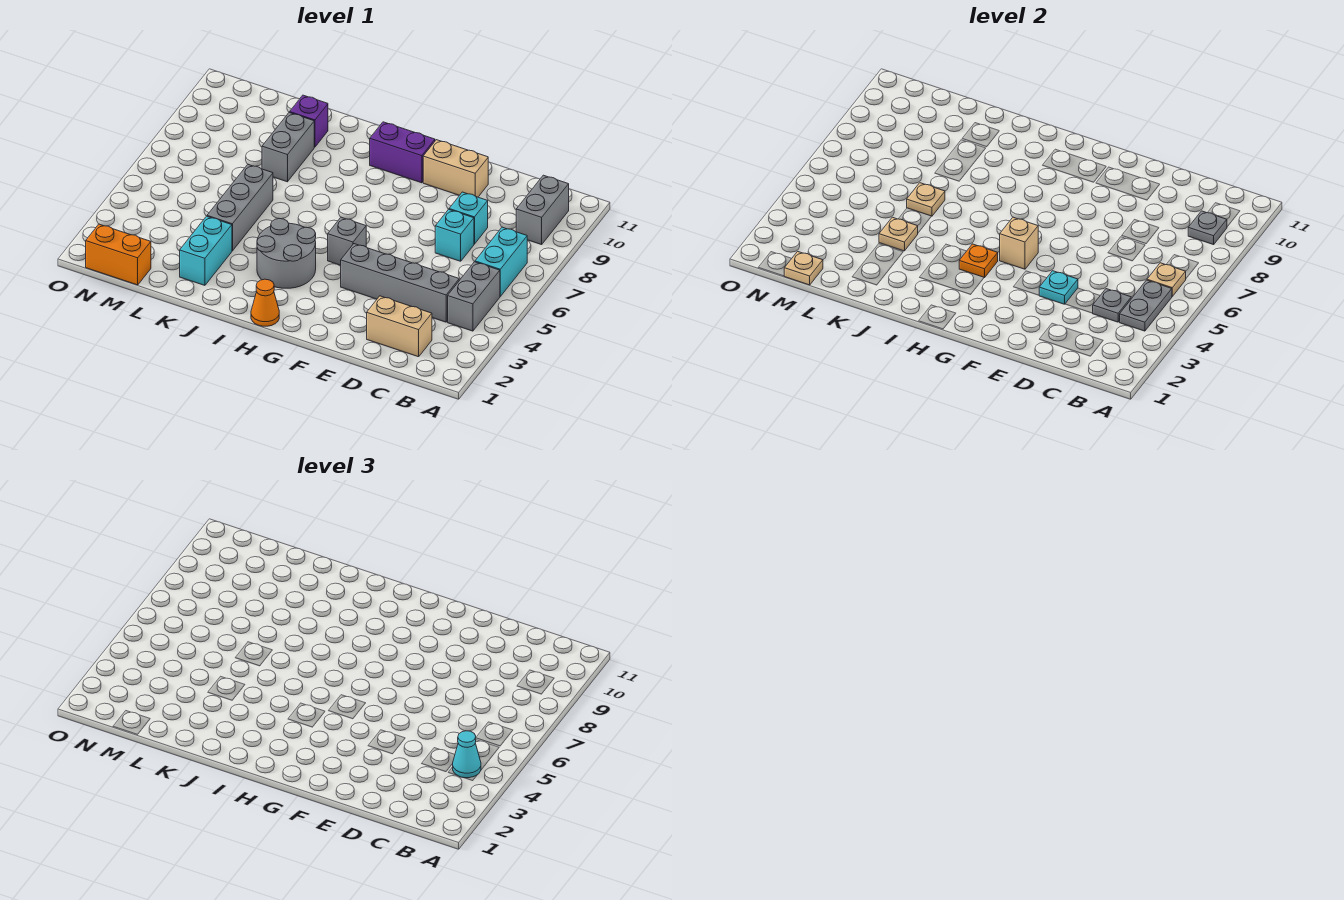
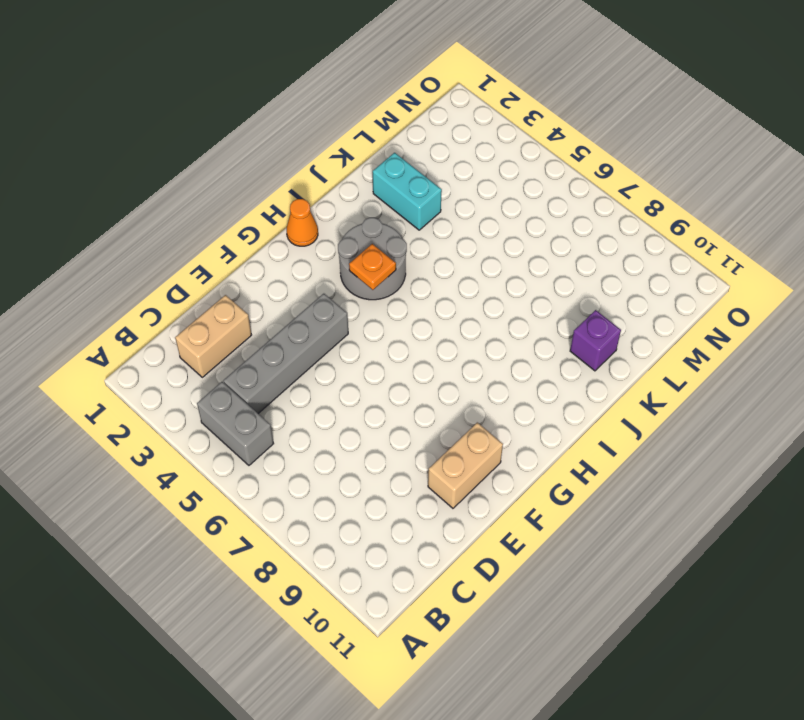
none -> cyan brick B6:B7 level 1
none -> grey brick B9:B10 level 1
none -> cyan brick D7 level 1

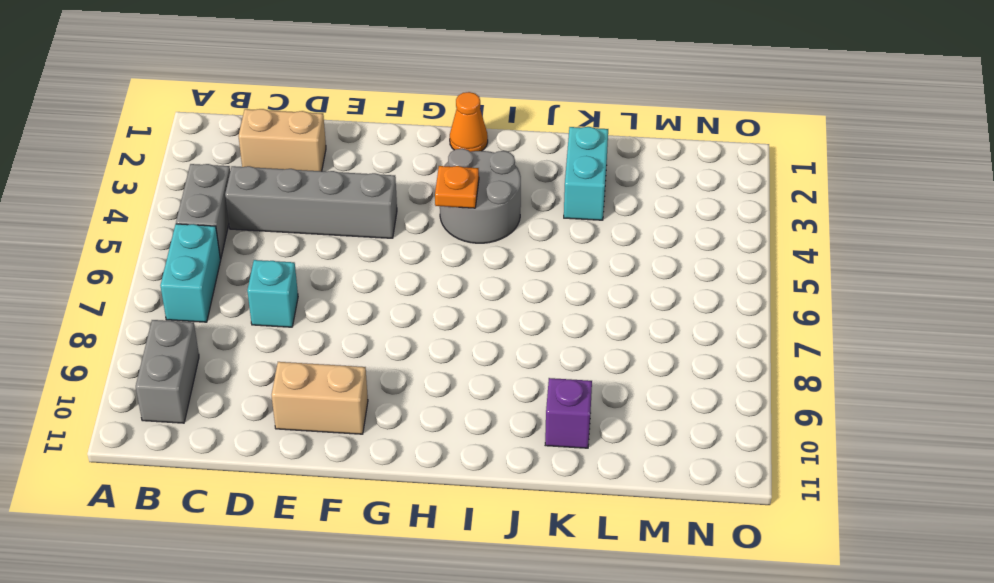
none -> cyan brick D8 level 1
none -> grey brick G5 level 1
none -> purple brick G10:H10 level 1

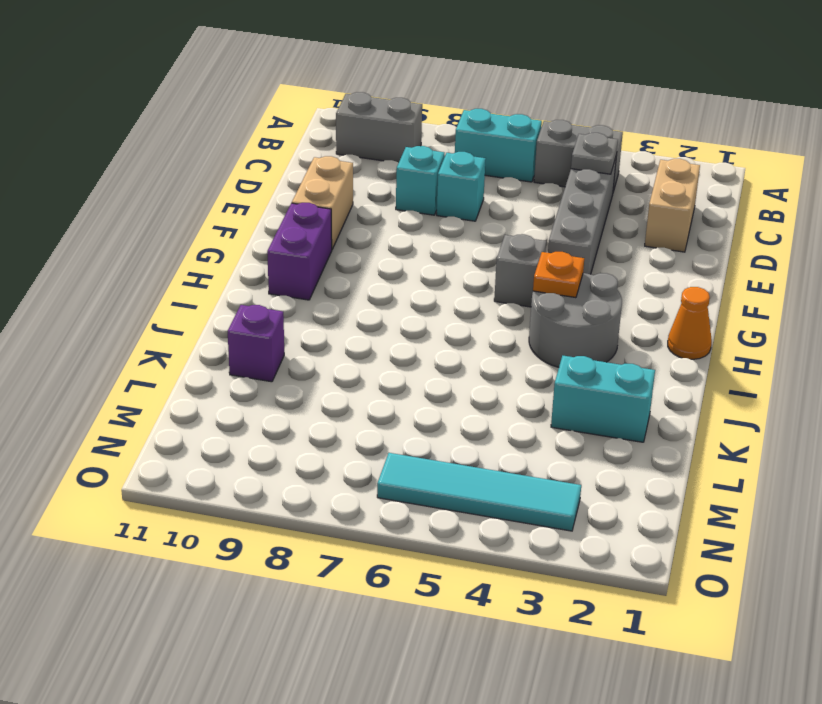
cyan tile N3:N6 level 1 -> none
none -> grey brick K4:K6 level 1
none -> grey brick K8:K9 level 1
none -> orange brick M1:N1 level 1

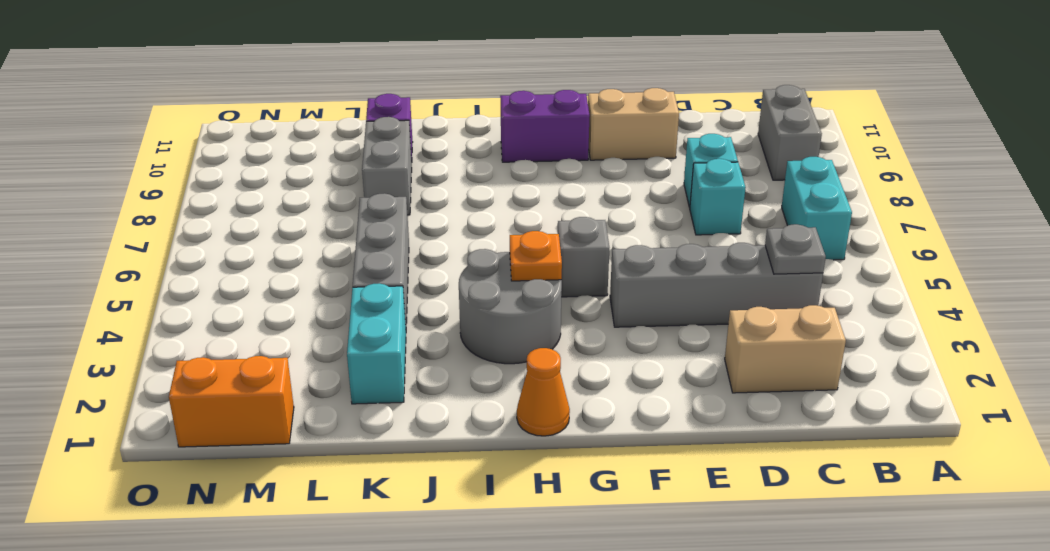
none -> grey brick B4:B5 level 1
none -> grey plate B4:B5 level 2
none -> tan plate B6 level 2

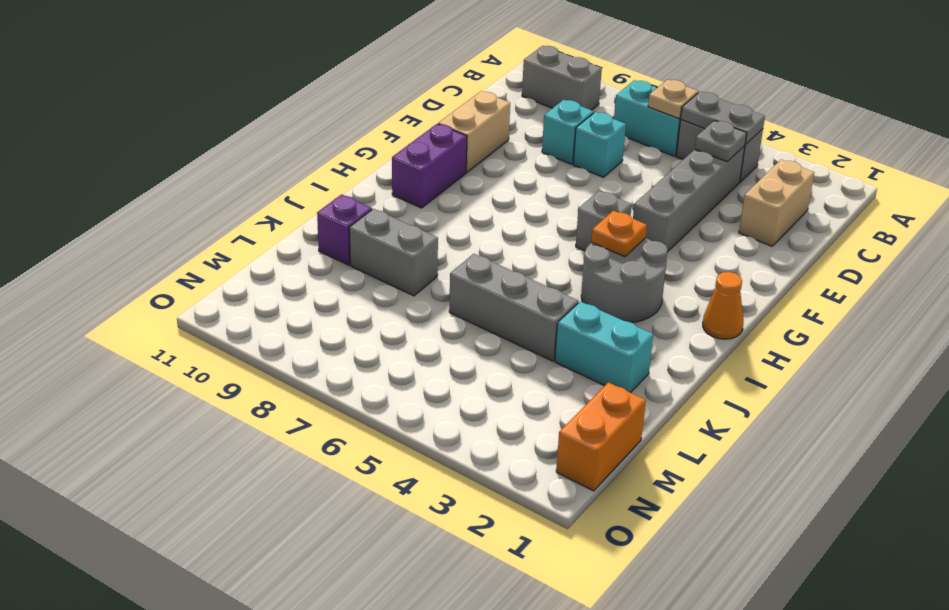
none -> grey plate B9 level 2
none -> cyan plate E4 level 2
none -> tan brick G5 level 2

